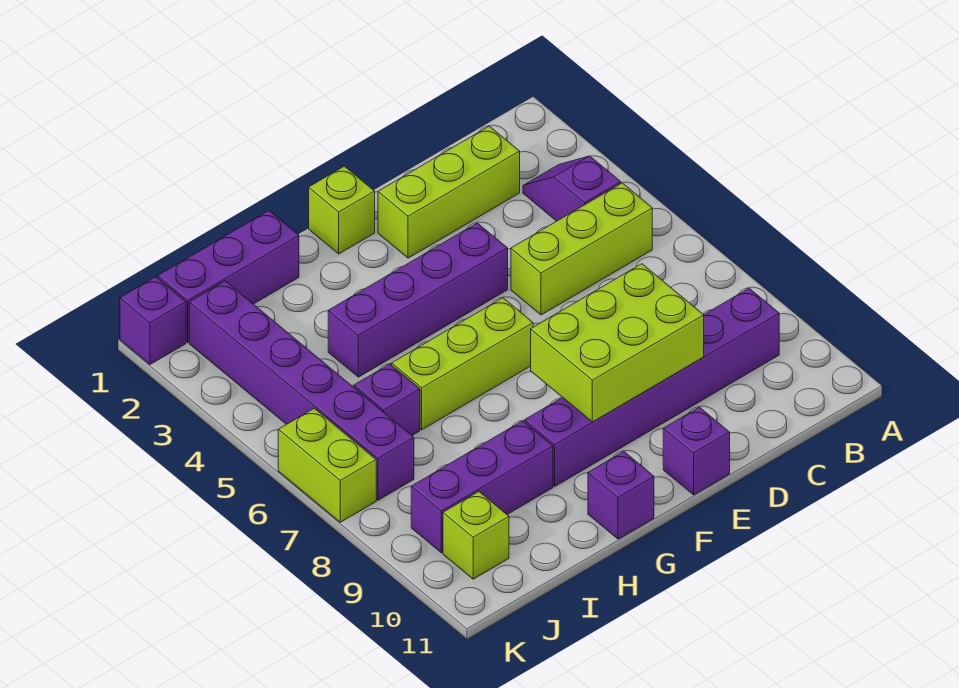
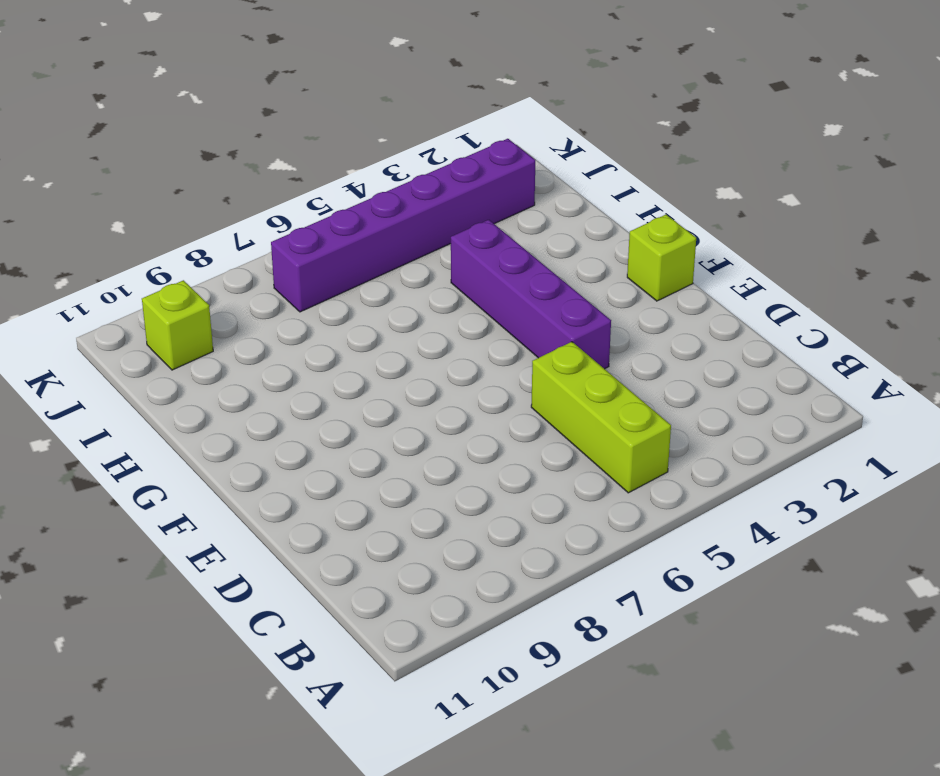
none -> purple slope B3:B4 level 1 top 4
none -> purple brick B9:G9 level 1
none -> lime brick C2:E2 level 1

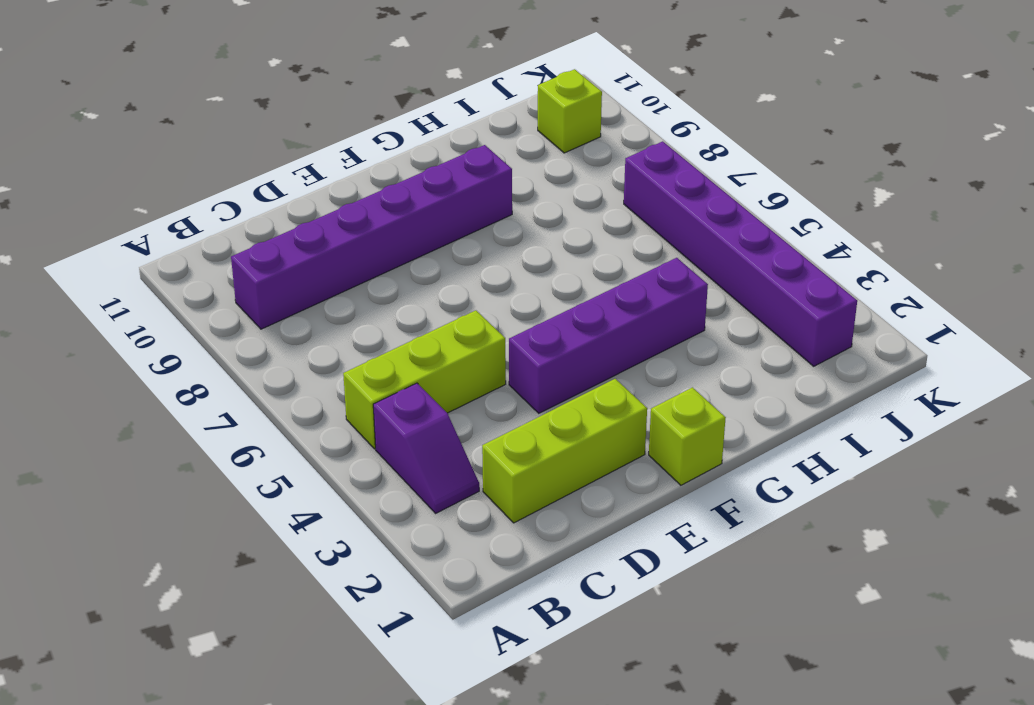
none -> purple brick E11 level 1
none -> lime brick F6:H6 level 1
none -> purple brick G11 level 1

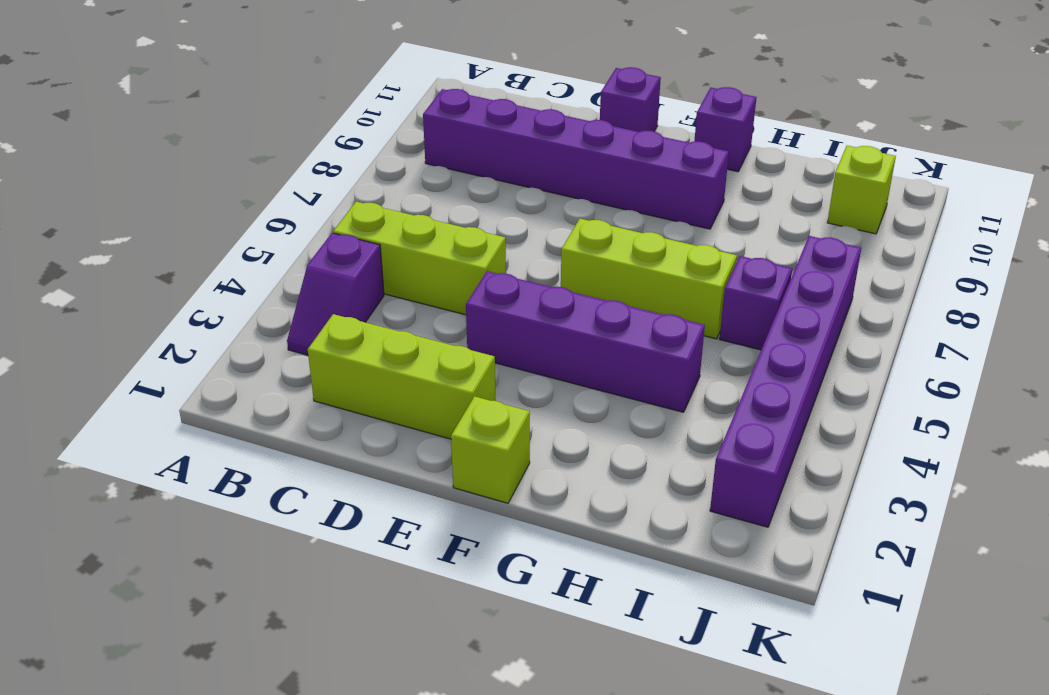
none -> purple brick H1:J1 level 1
none -> purple brick H9:J9 level 1
none -> purple brick K1 level 1

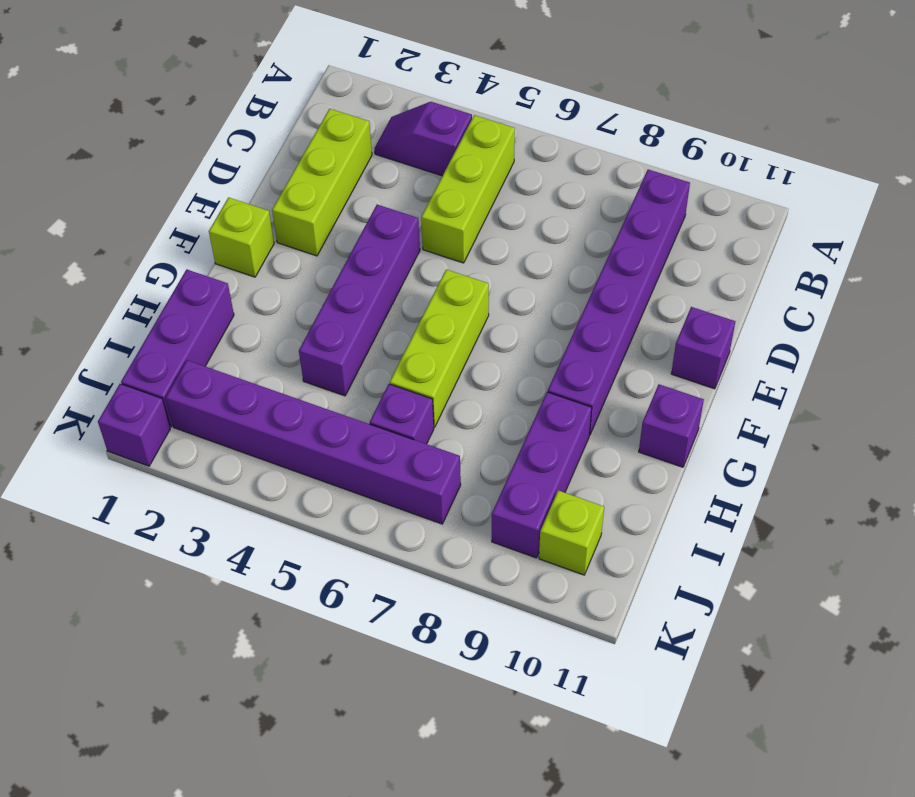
none -> lime brick K6:K7 level 1
none -> lime brick D8:F9 level 2

